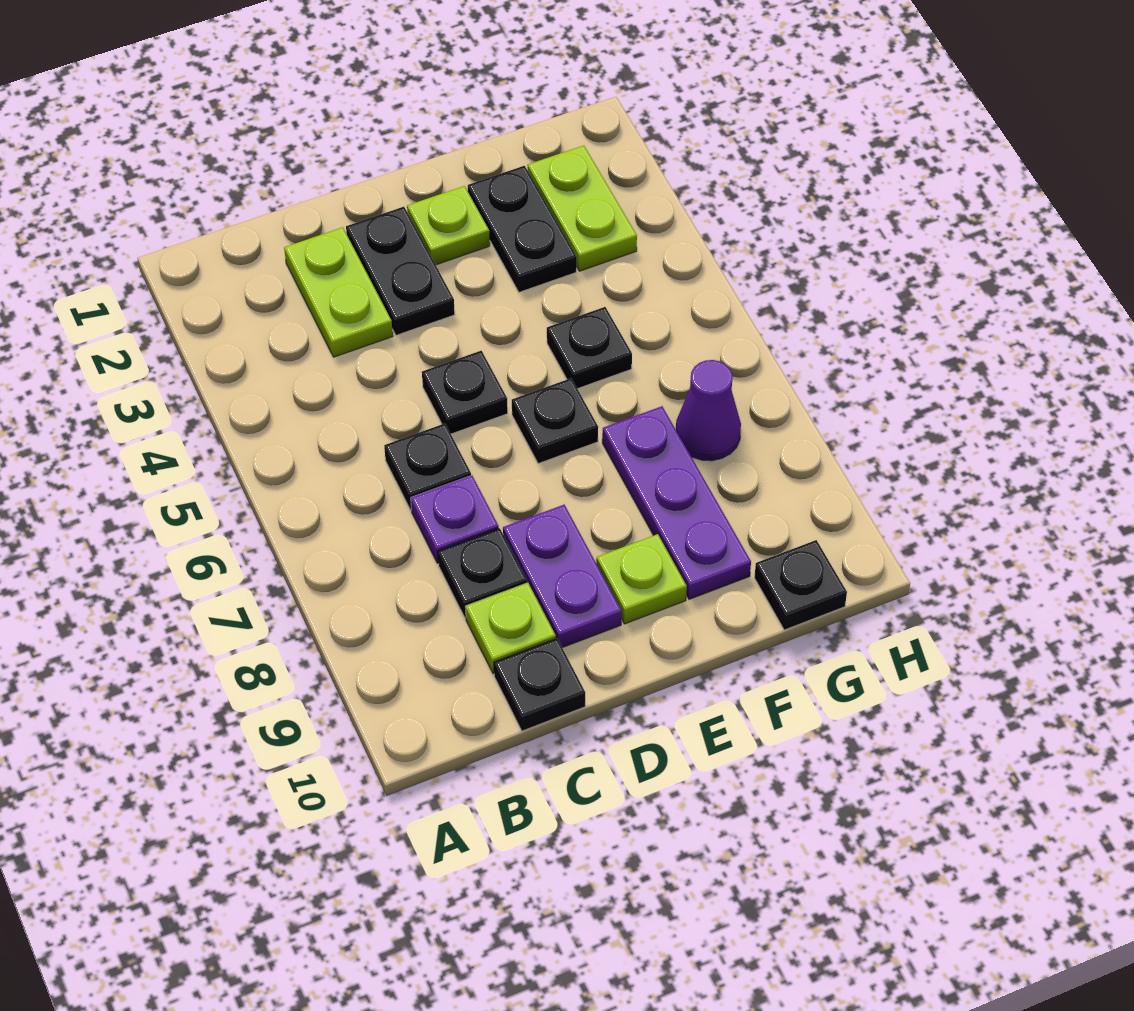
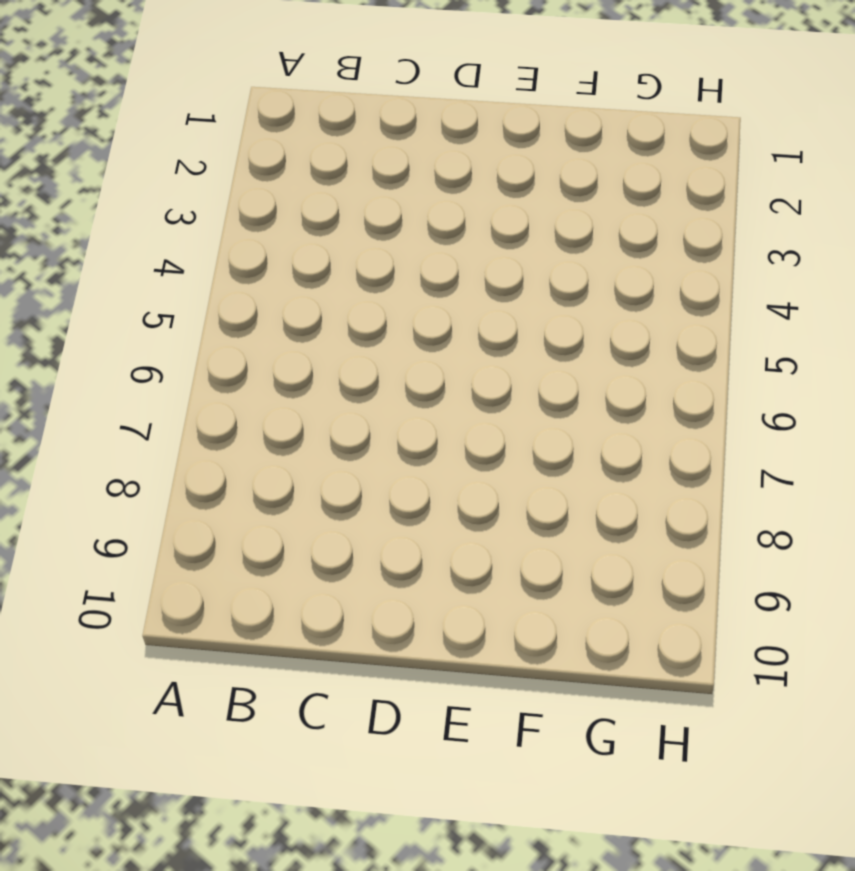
none -> lime plate C2:C3 level 1
none -> black plate C6 level 1
none -> purple plate C7 level 1

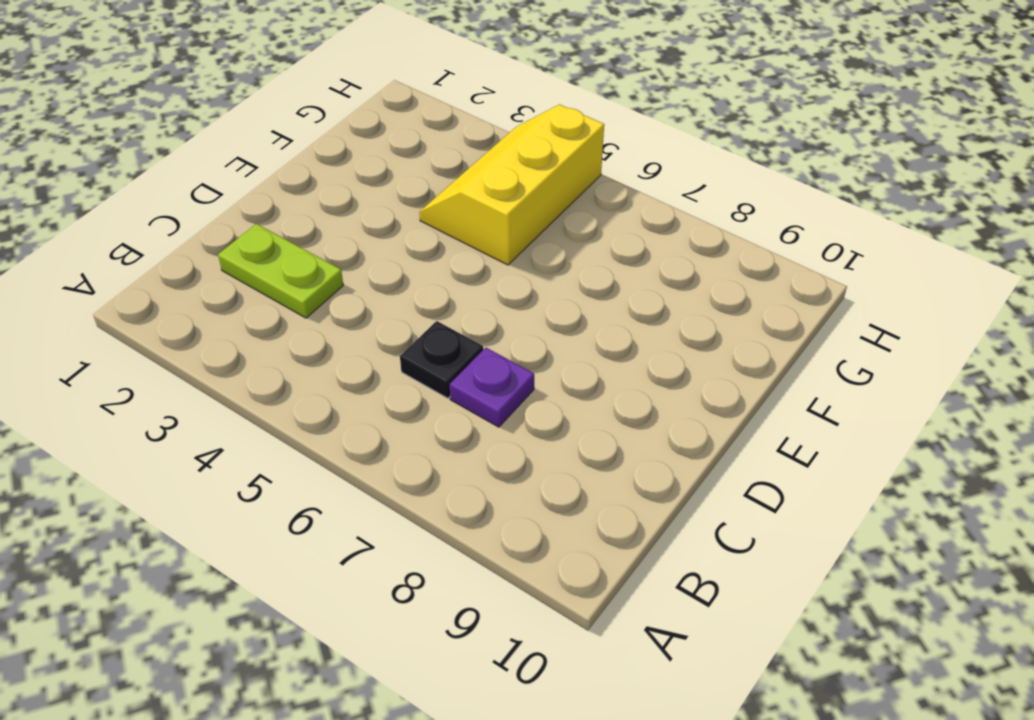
yellow slope F4:H5 level 1 top 5 -> black plate F5 level 1
none -> black plate C8 level 1
none -> lime plate C9 level 1
none -> black plate C10 level 1

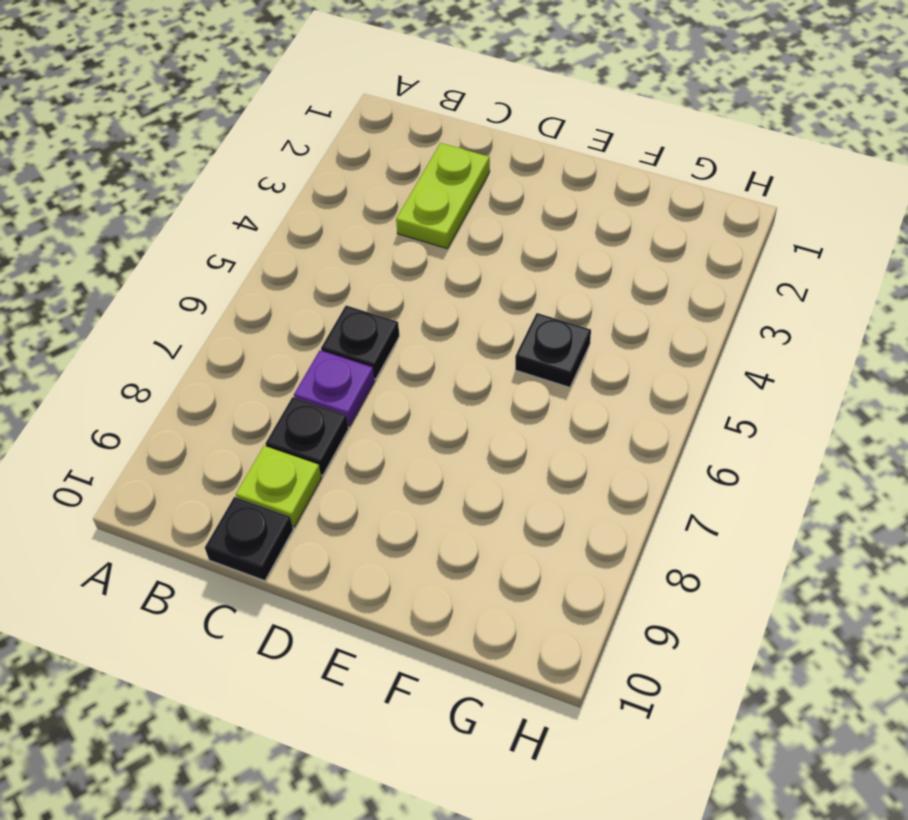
none -> black plate D2:D3 level 1
none -> black plate D5 level 1
none -> purple plate D8:D9 level 1

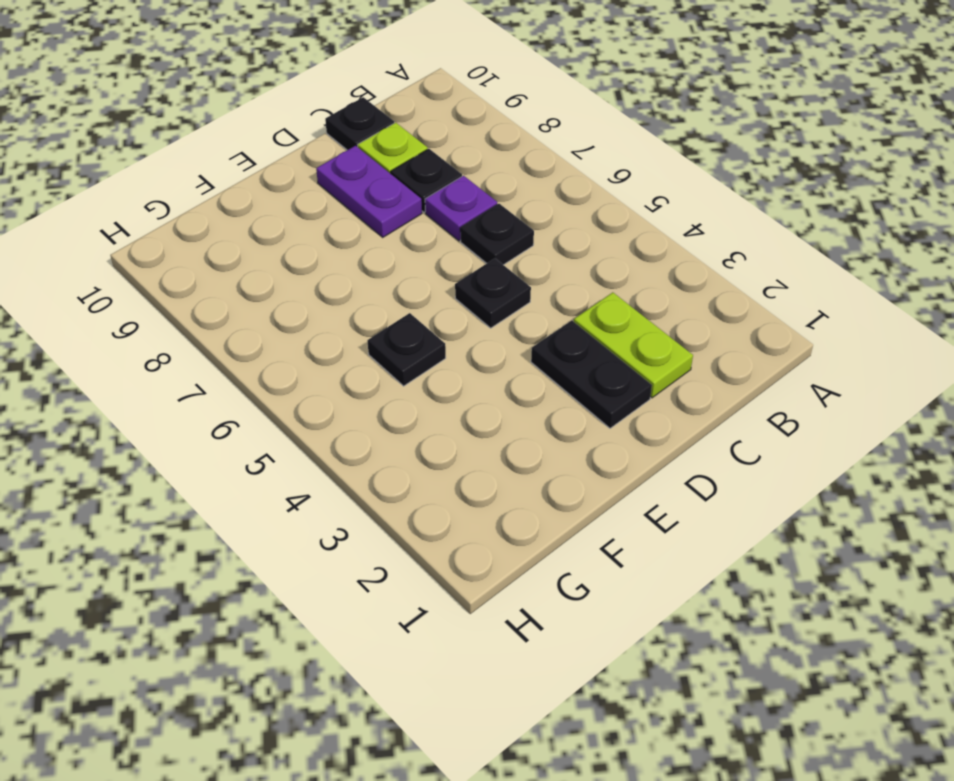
none -> lime plate E2 level 1
none -> black plate E6 level 1
none -> lime plate E9 level 1

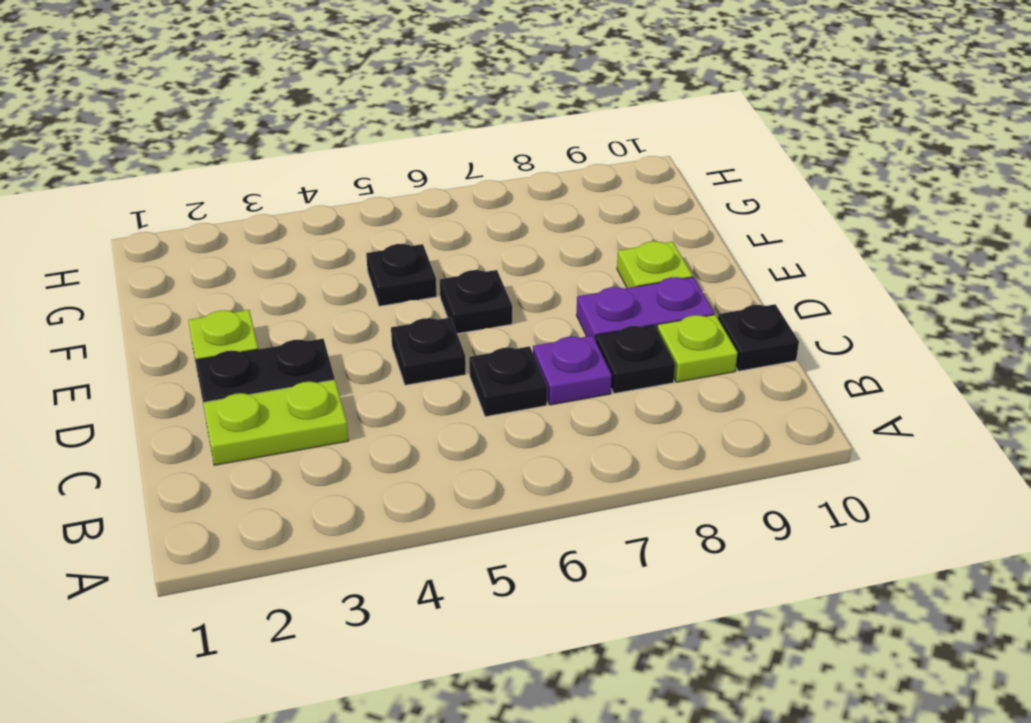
none -> black plate F2:F3 level 1
none -> purple plate F7:F9 level 1
none -> lime plate G2:G3 level 1

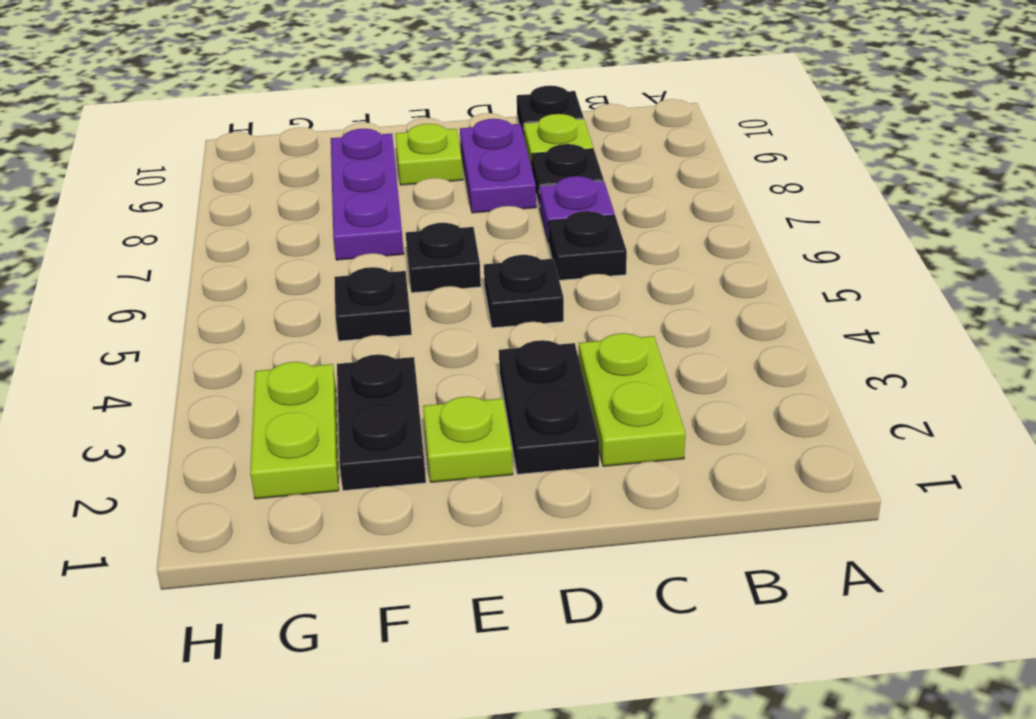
none -> purple cone G7 level 1
none -> black plate G10 level 1

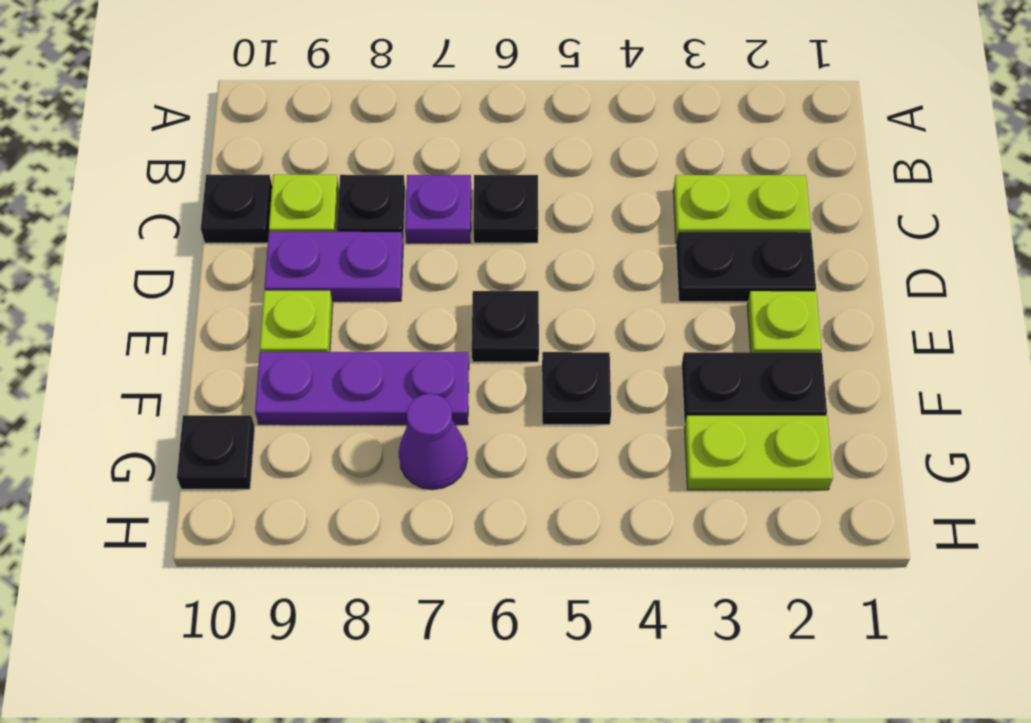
none -> black plate D5 level 1

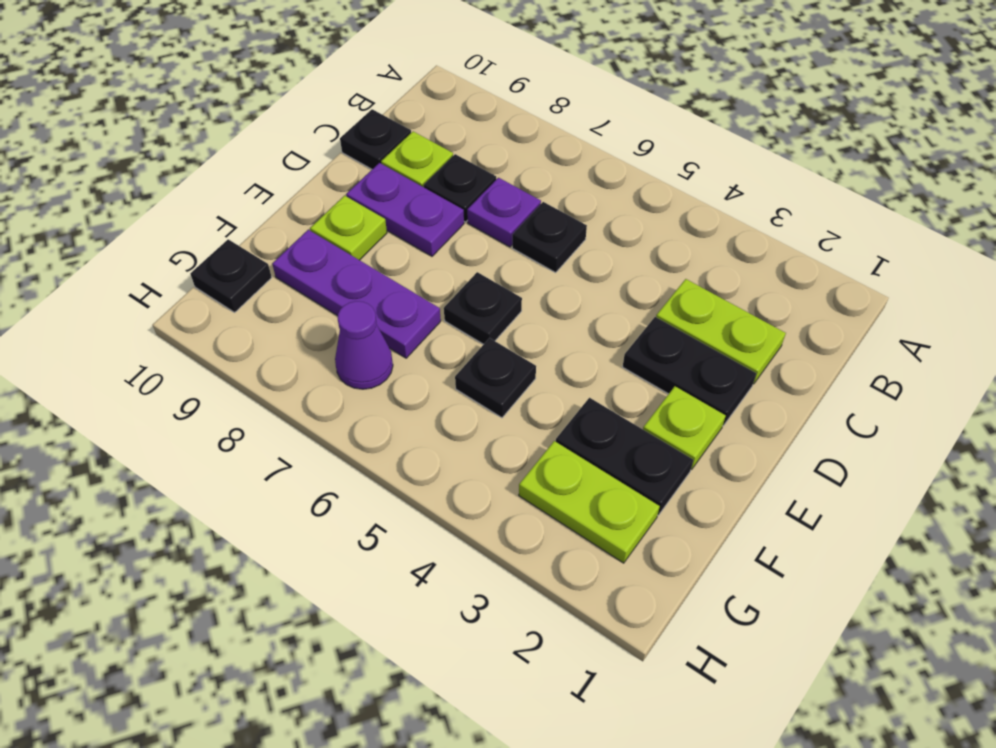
none -> black plate D5 level 1

